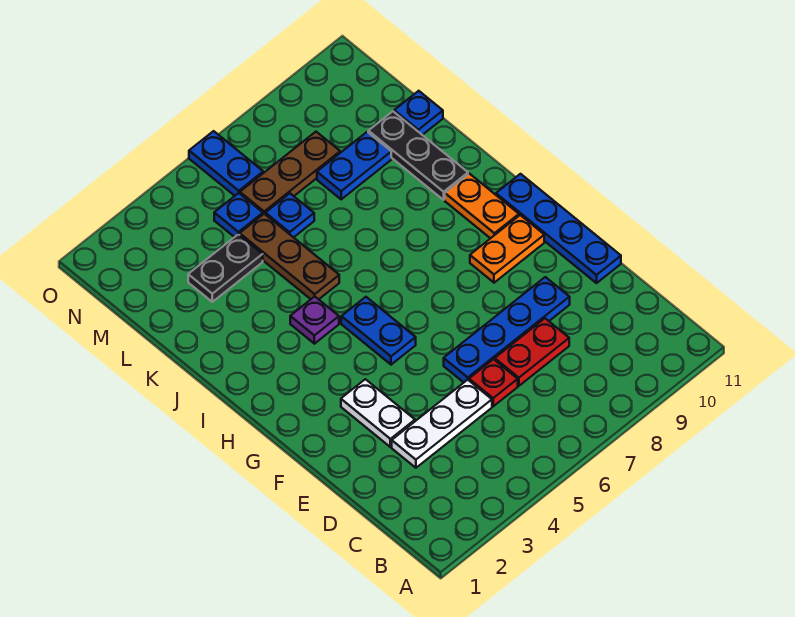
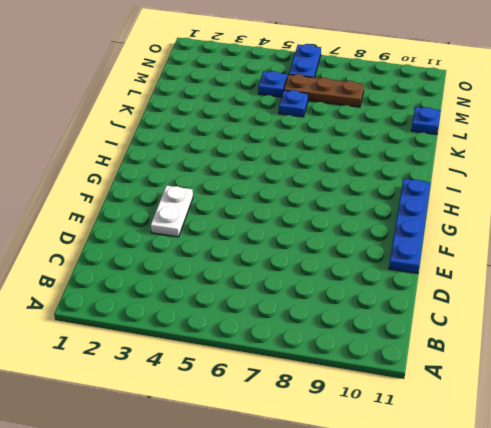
none -> white plate D3:D5 level 1
none -> red plate D6 level 1
none -> red plate D7:D8 level 1

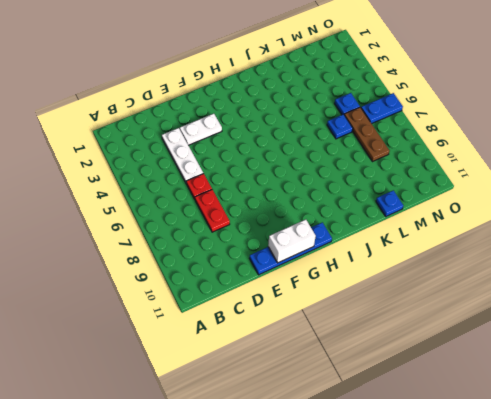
white brick F11:G11 level 2 -> none
none -> blue plate E6:E9 level 1
none -> blue plate G5:H5 level 1
none -> orange plate G9:G10 level 1

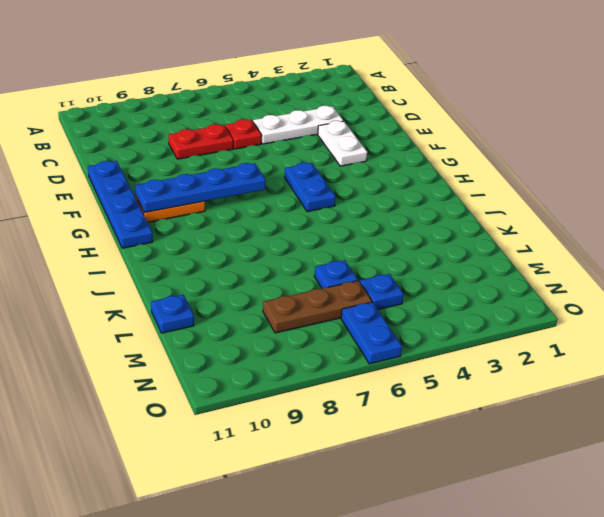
blue plate G7:G10 level 2 -> blue plate E6:E9 level 1
none -> orange plate H10:I10 level 1
none -> purple plate I4 level 1
none -> brown plate J5:L5 level 1

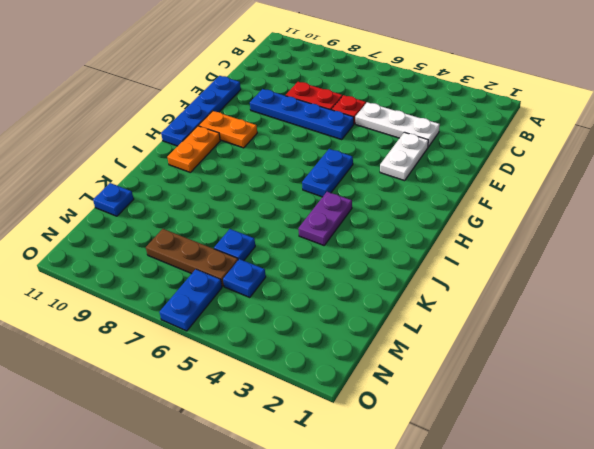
purple plate I4:J4 level 1 -> purple plate I4 level 1
none -> brown plate J5:L5 level 1
none -> black plate J10:L10 level 1
none -> black plate L3:L4 level 1

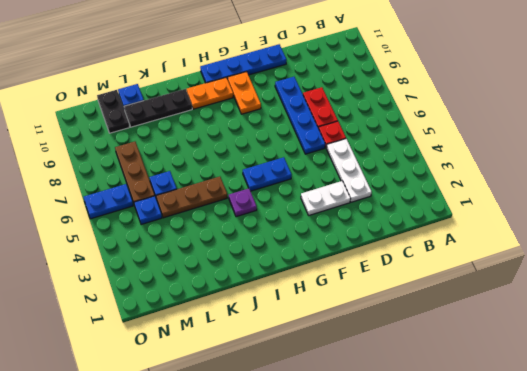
black plate M10:M11 level 1 -> black plate L3:L4 level 1
none -> blue plate L8:L9 level 1

